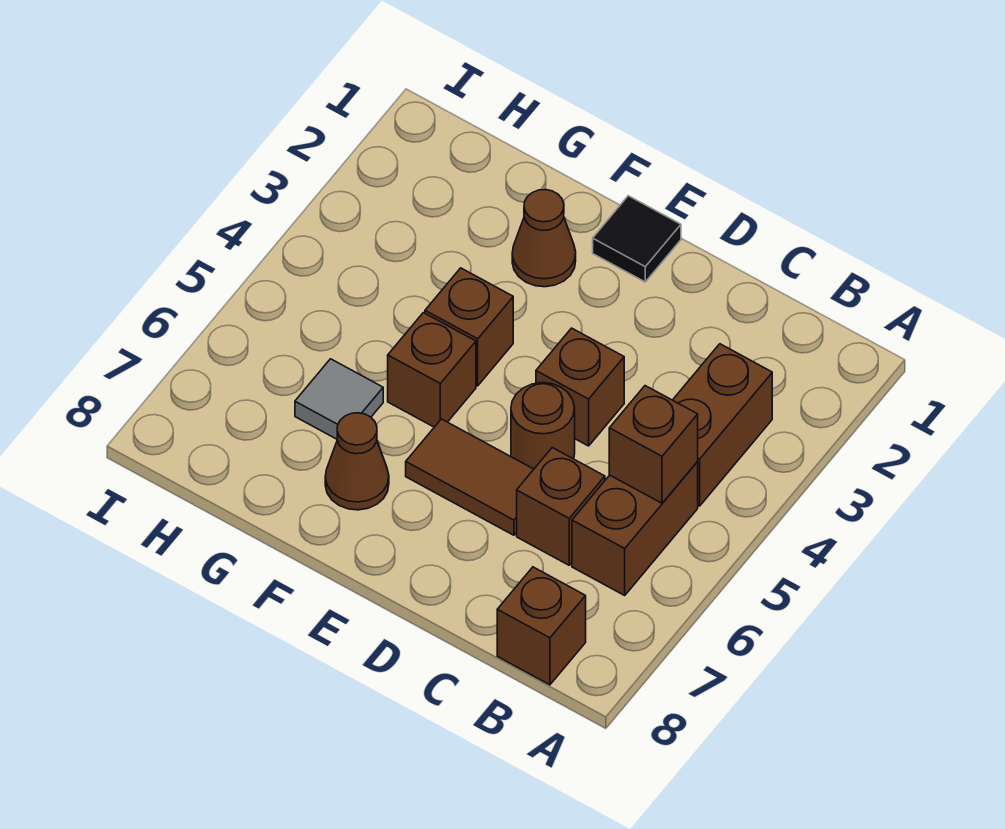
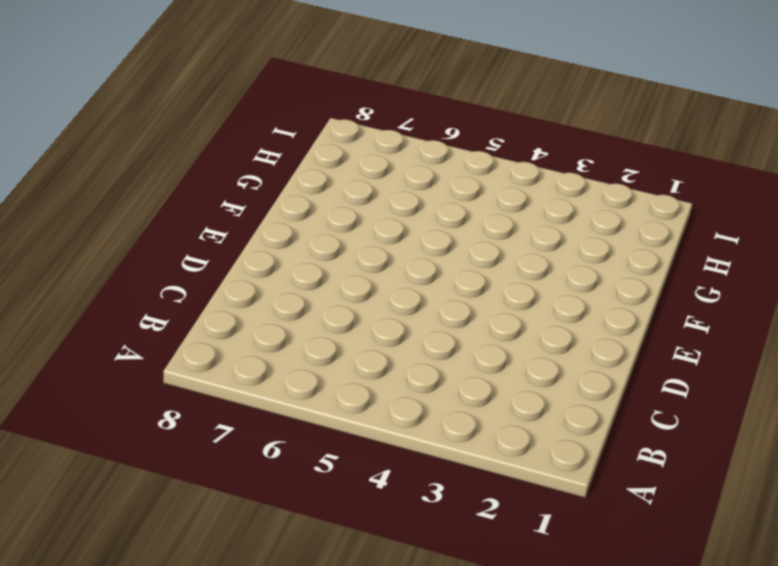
none -> brown brick B3:B4 level 1
none -> brown brick B5:B6 level 1
none -> brown brick B8 level 1

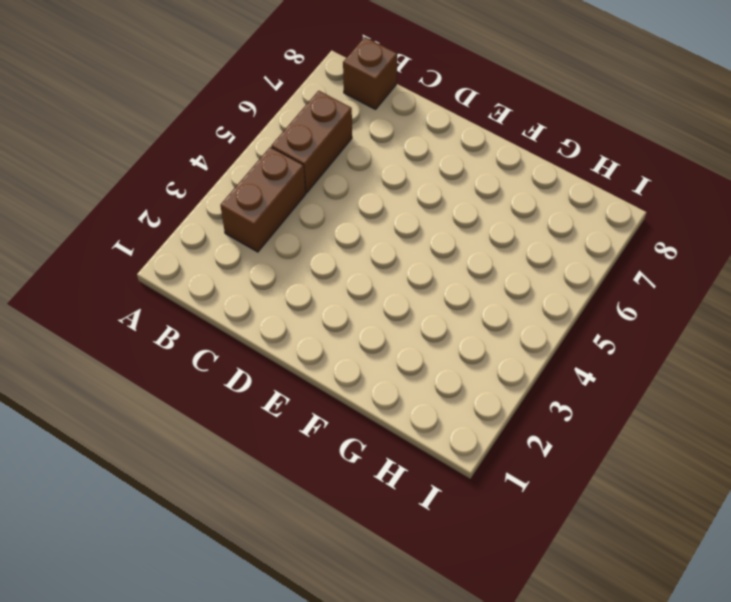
none -> brown brick C6 level 1
none -> brown brick D4 level 1
none -> brown round brick D5 level 1

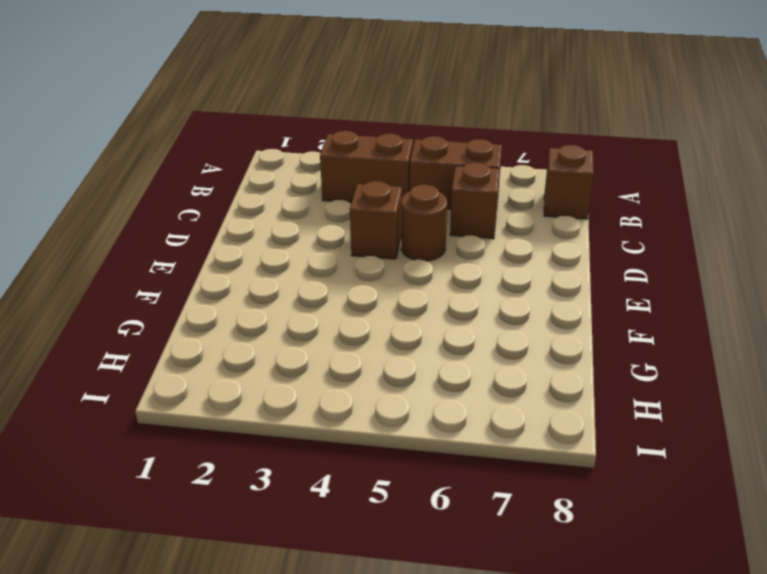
none -> brown tile D6:E6 level 1
none -> black tile E1 level 1
none -> brown cone F2 level 1

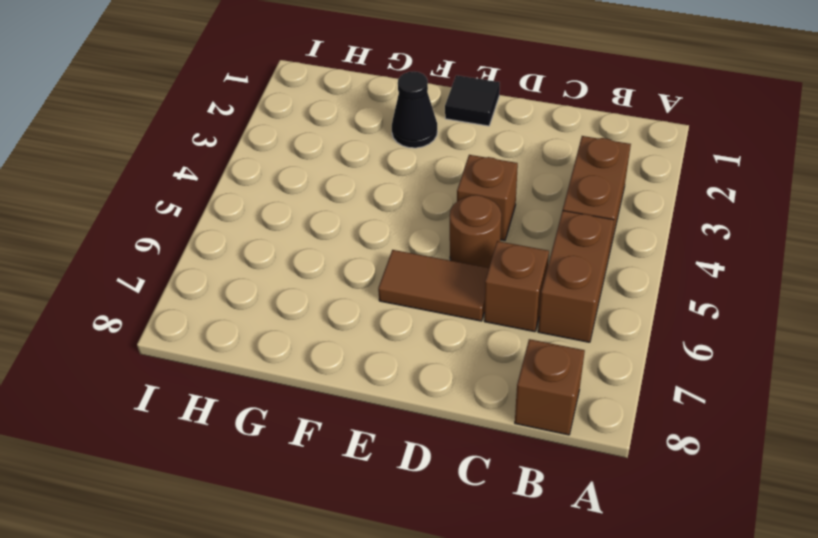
black cone F2 level 1 -> brown cone F2 level 1
none -> brown brick F4 level 1
none -> brown brick F5 level 1
none -> brown cone F7 level 1

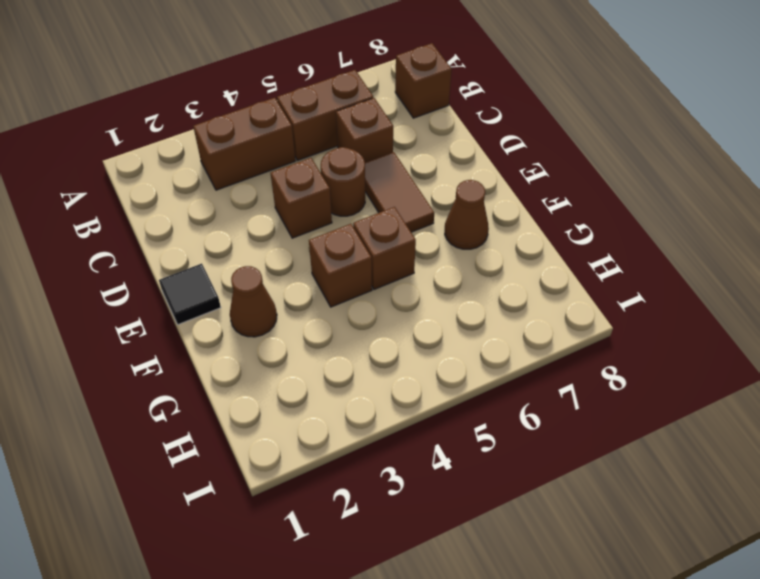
none -> grey tile G6 level 1
none -> brown brick B5 level 2

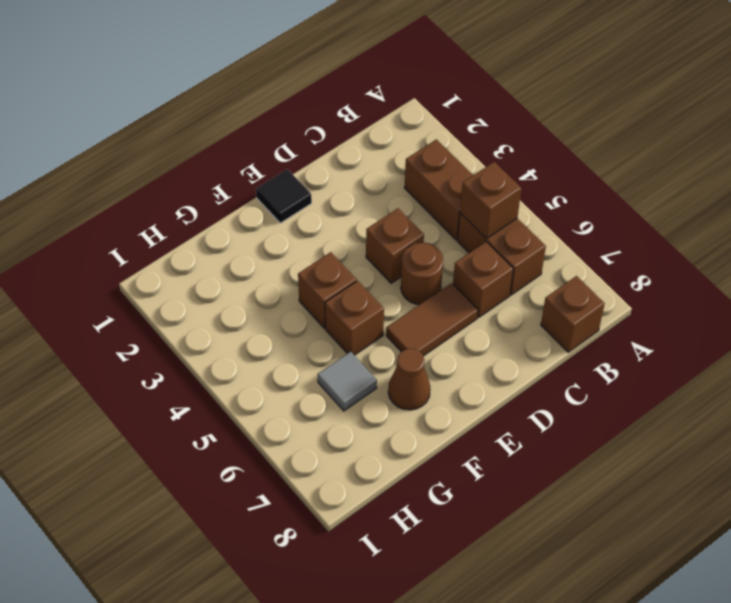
none -> brown cone F2 level 1

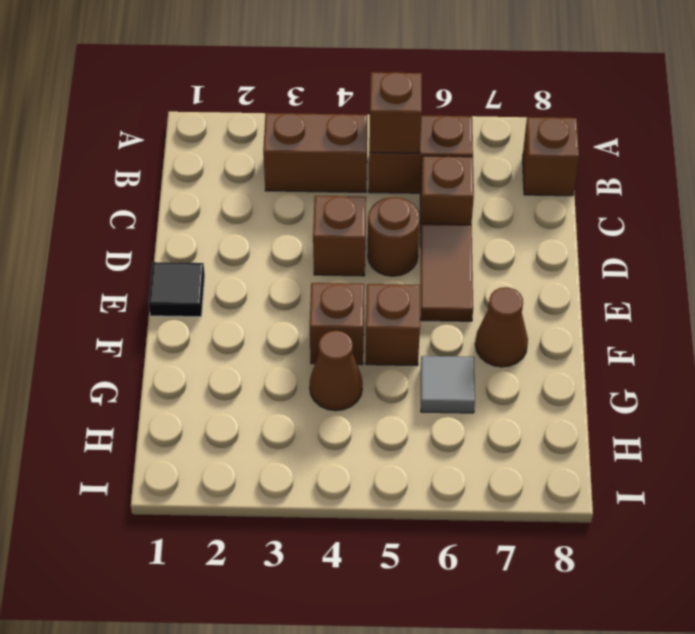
brown cone G4 level 1 -> brown cone F2 level 1

